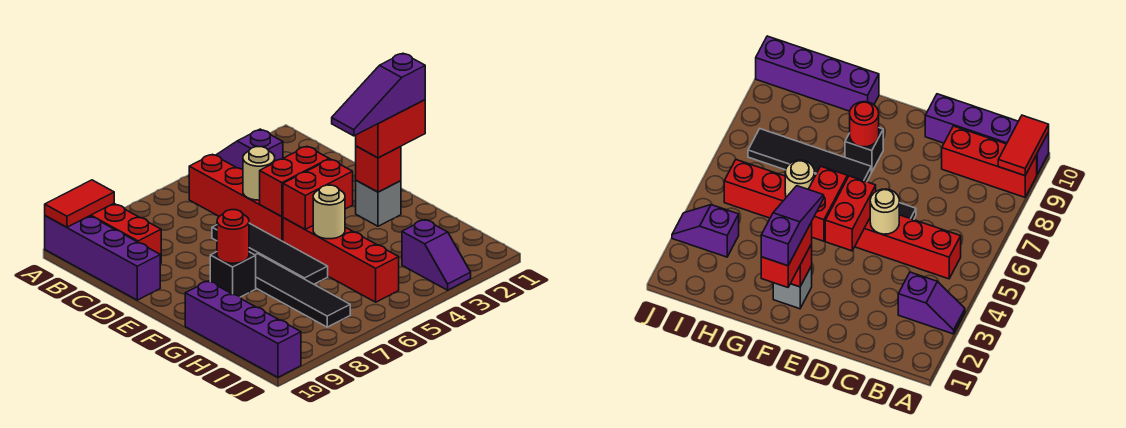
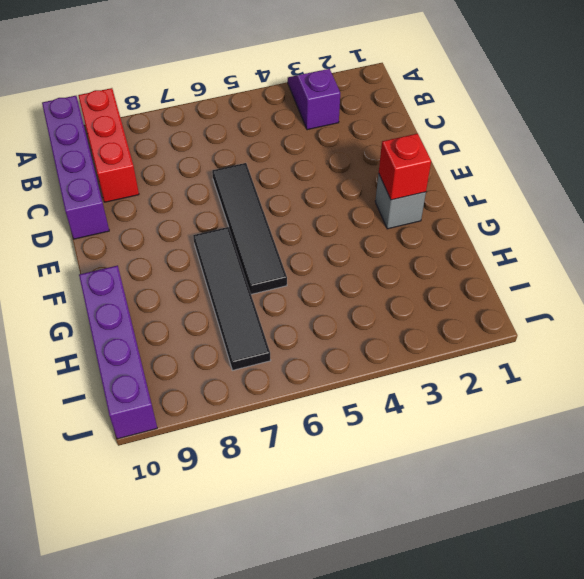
none -> red brick B5:E5 level 1
none -> red brick F5:I5 level 1
none -> black brick F8 level 1

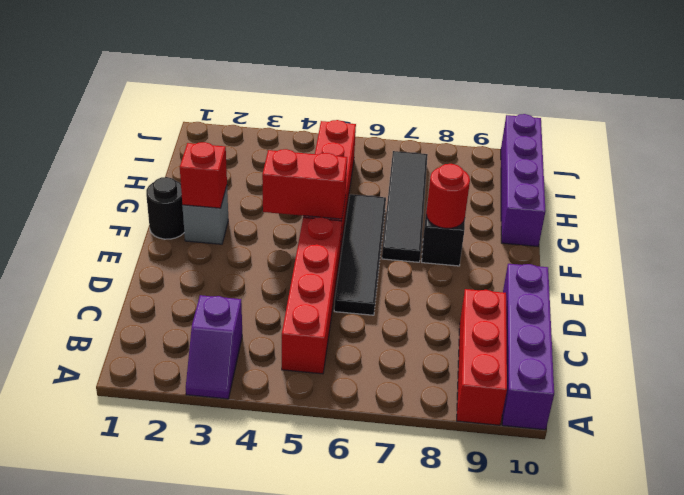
black round brick F1 level 1 -> none
none -> purple slope I3:J3 level 1 top I
none -> red tile A9:A10 level 2
none -> tan round brick D5 level 2

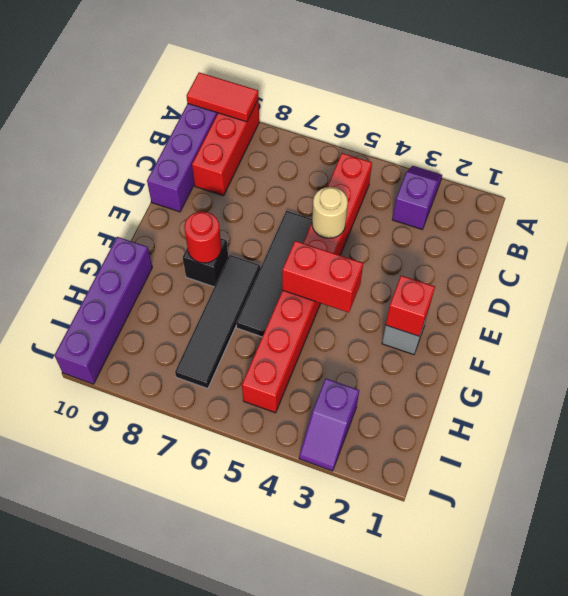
none -> red brick E4:E5 level 2
none -> tan round brick G5 level 2
none -> red brick F1:F2 level 3

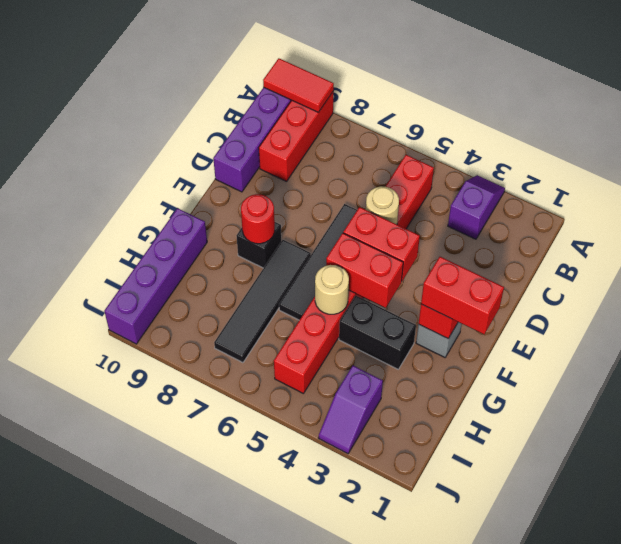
black brick G3:G4 level 1 -> none
none -> purple slope F1:F3 level 4 top 1

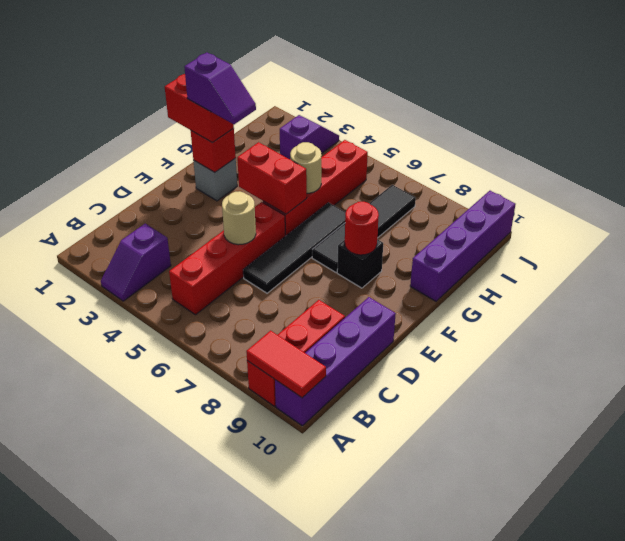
purple slope F2:F3 level 4 top 2 -> purple slope F1:F3 level 4 top 1
none -> red brick E4:E5 level 2

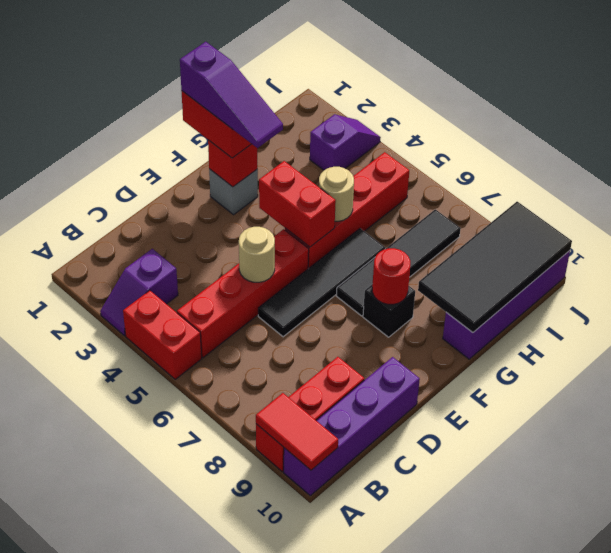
red brick A4:A5 level 1 -> red brick E4:E5 level 2
black tile G9:J10 level 2 -> none

